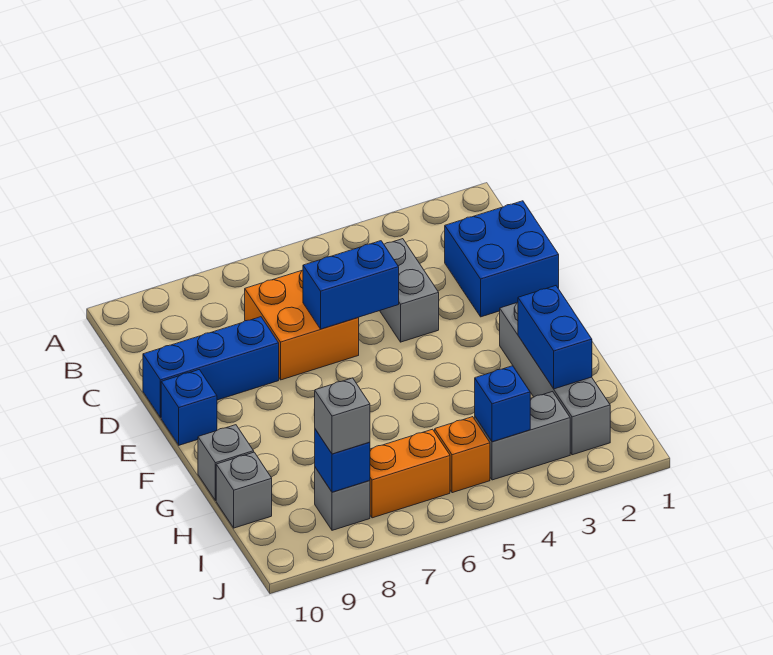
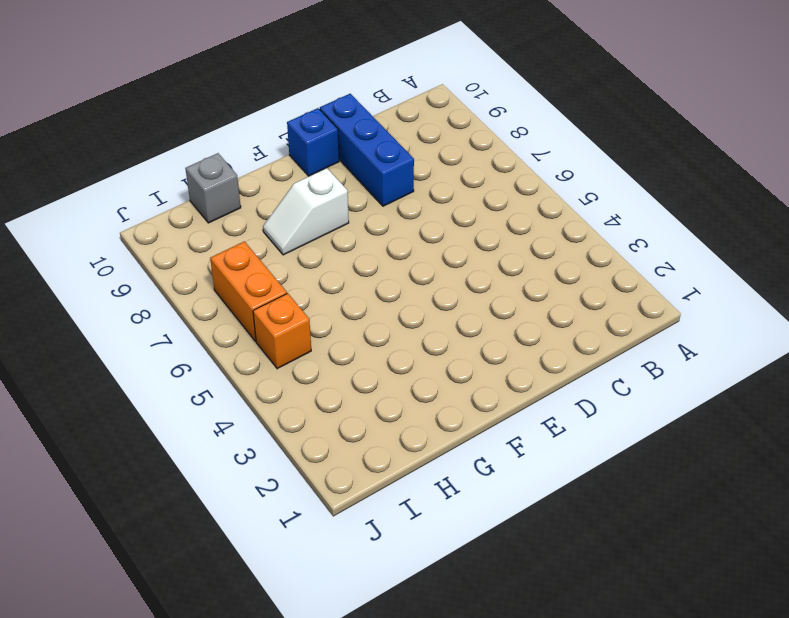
white slope F8:G8 level 1 top F -> none
none -> blue brick C1:D2 level 1
none -> grey brick C4:D4 level 1
none -> orange brick C6:D7 level 1

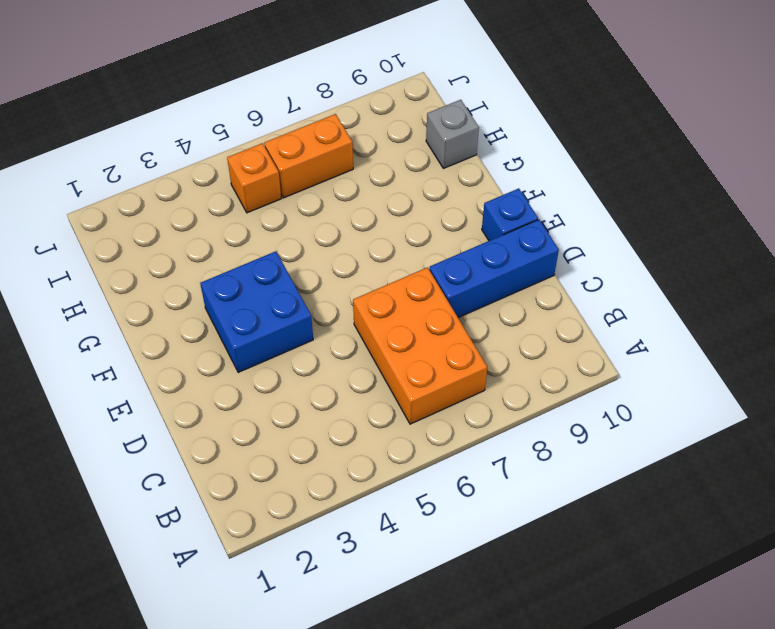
orange brick B6:D7 level 1 -> orange brick C6:D7 level 1
blue brick E3:F4 level 1 -> blue brick C1:D2 level 1
none -> grey brick C4:D4 level 1
none -> grey brick F2:I2 level 1
none -> grey brick G10 level 1

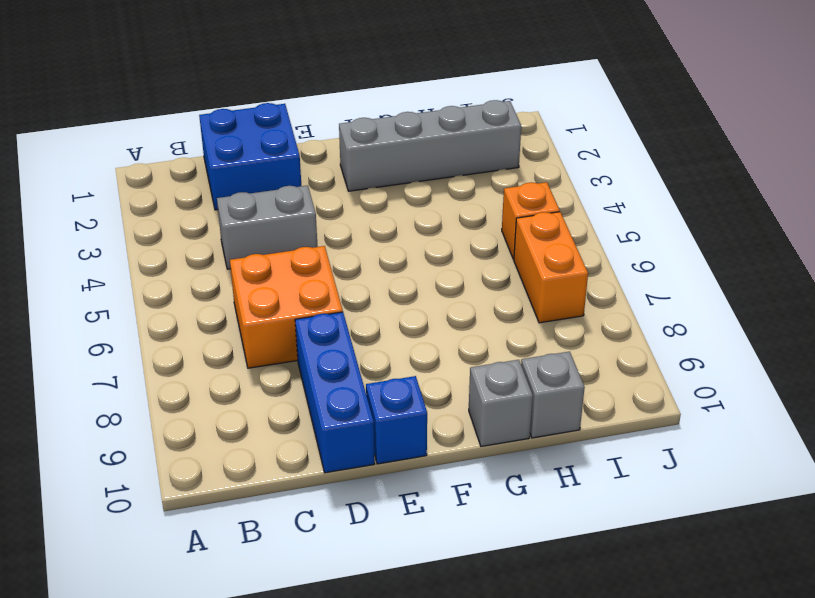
none -> grey brick I3:I4 level 1
none -> grey brick I8 level 1
none -> blue brick D5:D6 level 2

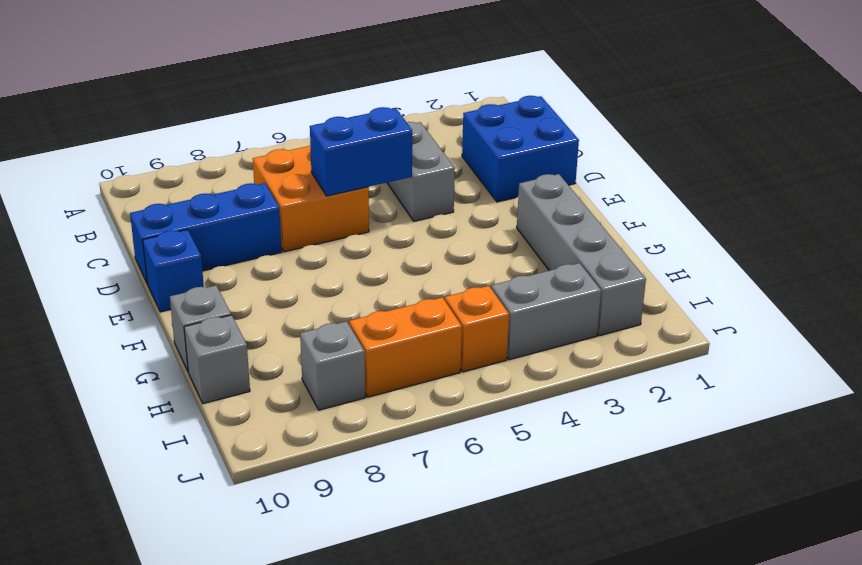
none -> blue brick G2:H2 level 2
none -> blue brick I4 level 2
none -> blue brick I8 level 2

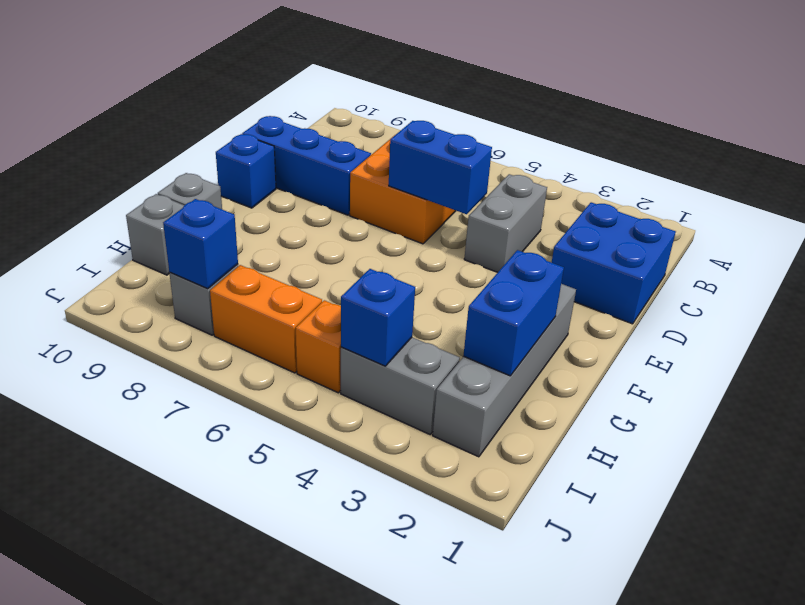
none -> grey brick I8 level 3

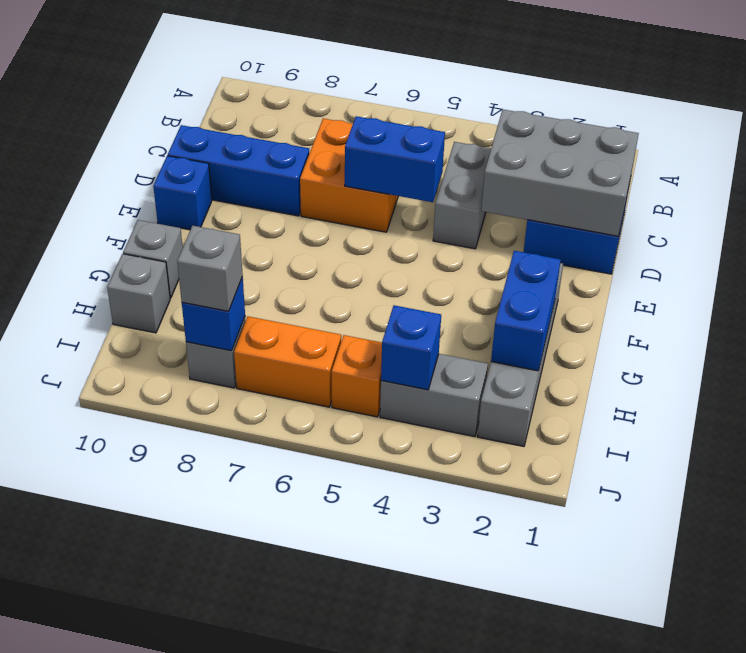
grey brick C1:D3 level 2 -> none

